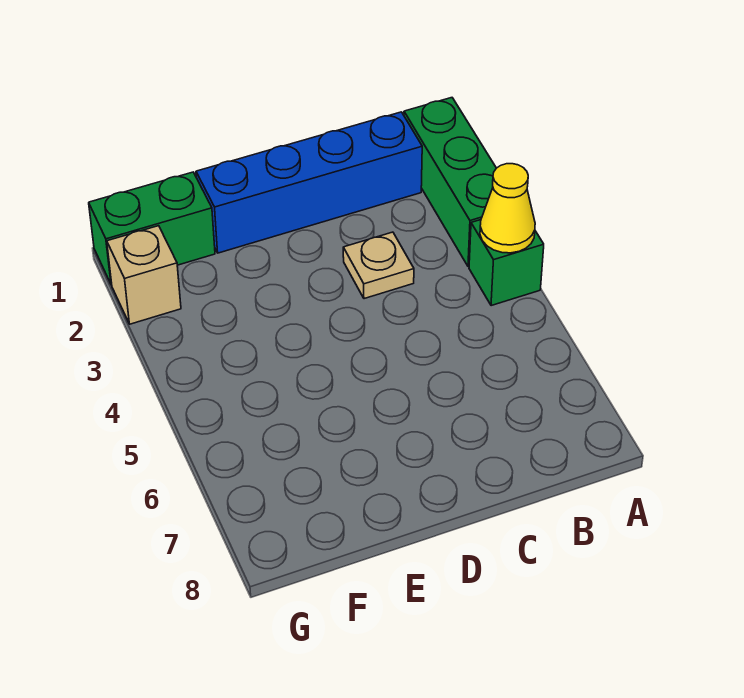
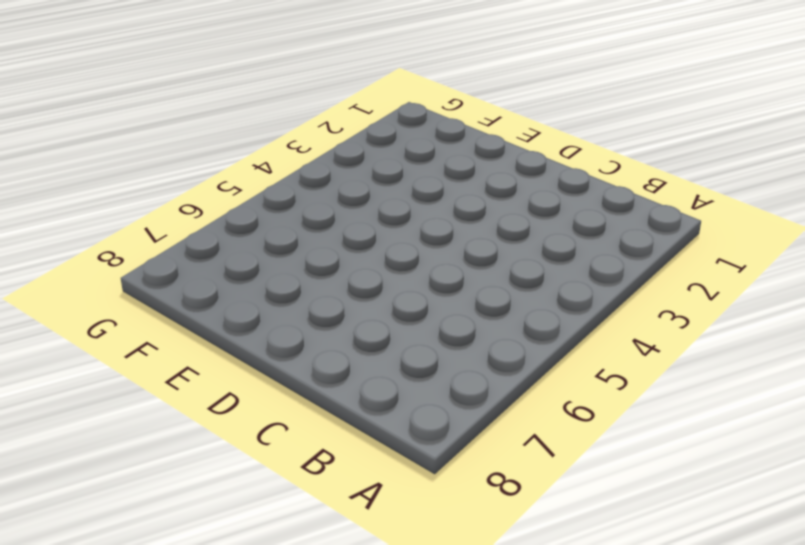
none -> green brick A1:A3 level 1
none -> green brick A4 level 1

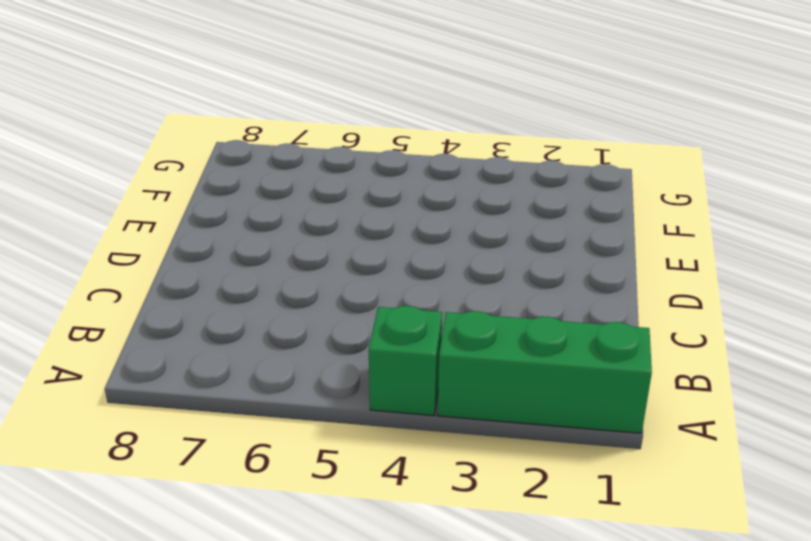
none -> blue brick B1:E1 level 1
none -> tan plate C3 level 1

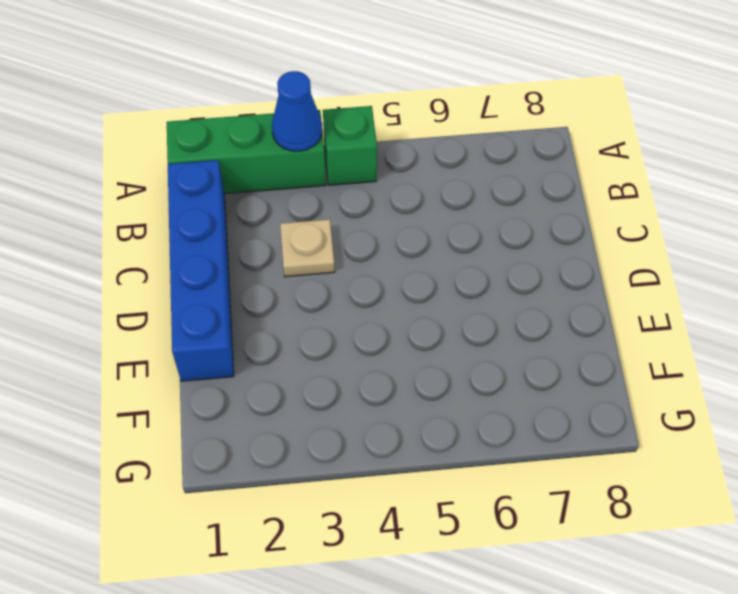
blue cone A3 level 2 -> none
none -> green brick F1:G1 level 1
none -> tan brick G2 level 1

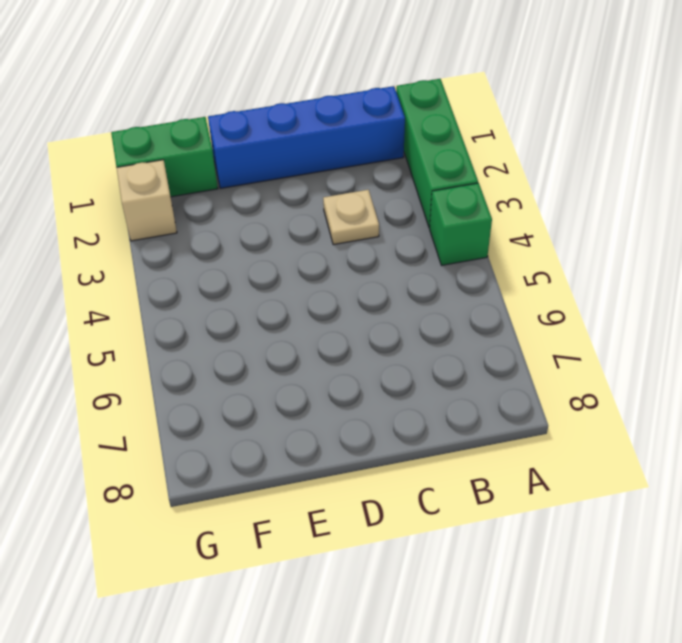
none -> yellow cone A4 level 2

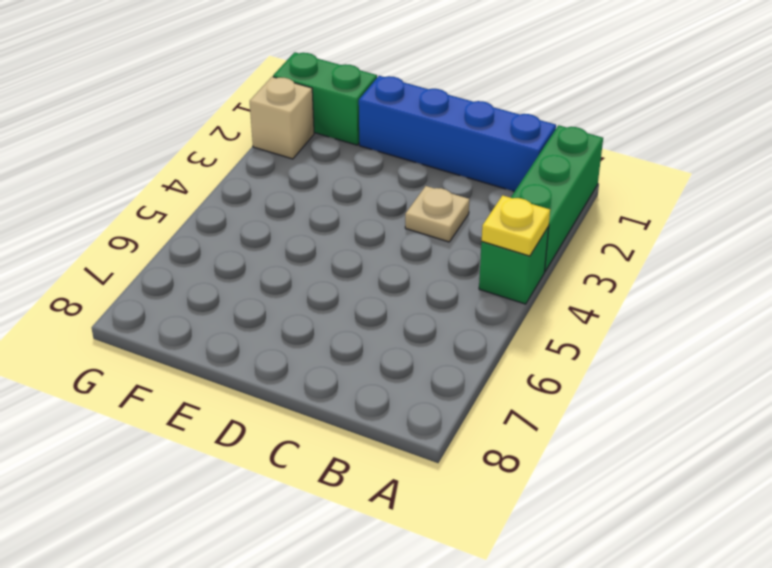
yellow plate A4 level 2 -> yellow cone A4 level 2

